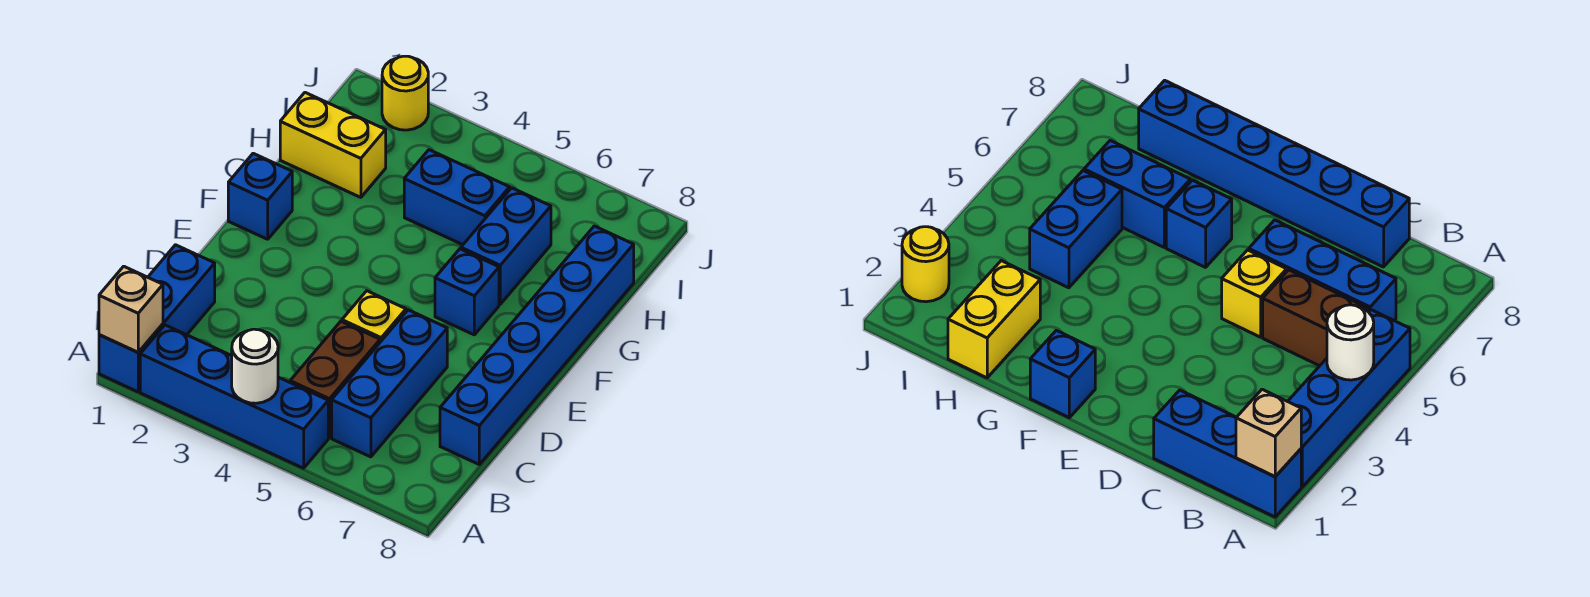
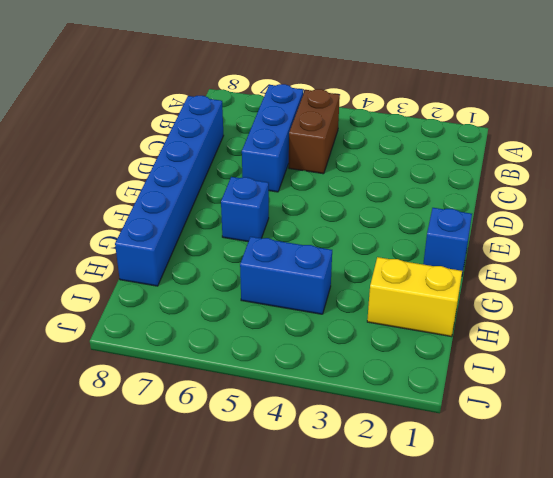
none -> blue brick A1:C1 level 1
none -> blue brick A2:A5 level 1
none -> yellow brick D5 level 1

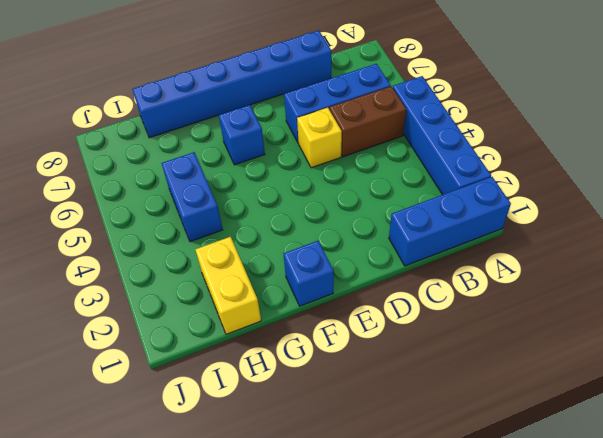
none -> blue brick G6:H6 level 1
none -> yellow round brick J2 level 1
none -> tan brick A1 level 2

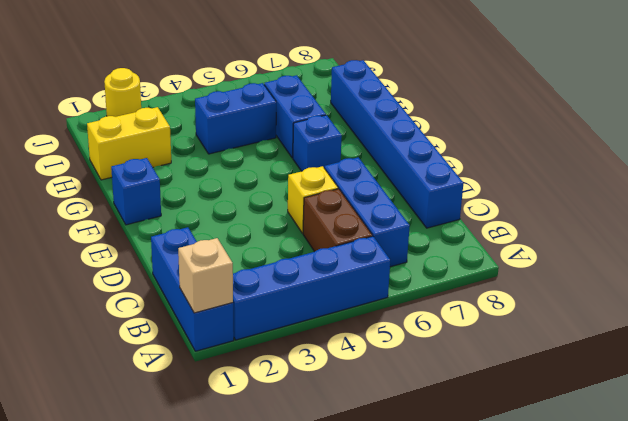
none -> white round brick A4 level 2

